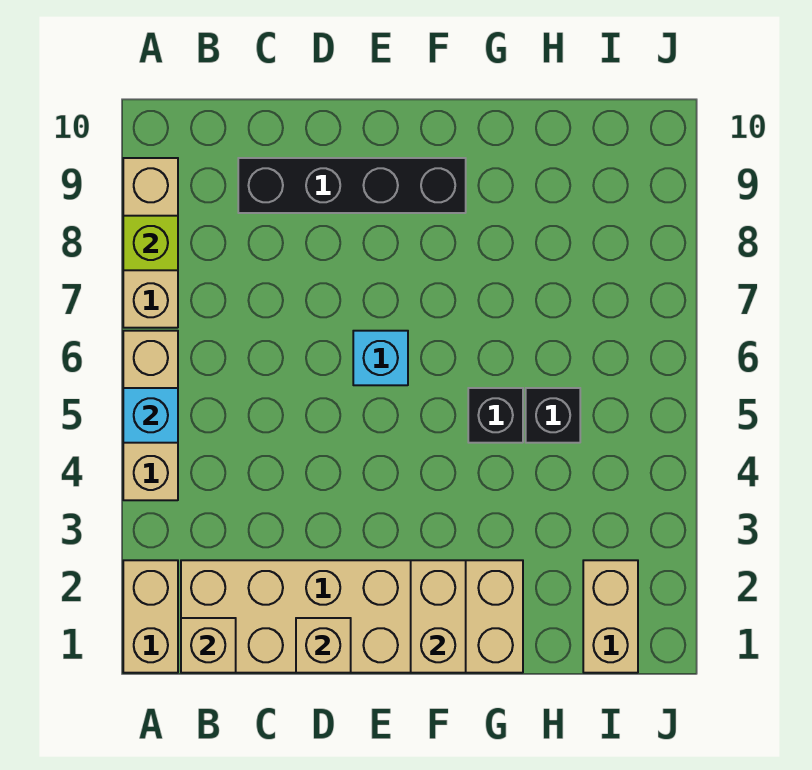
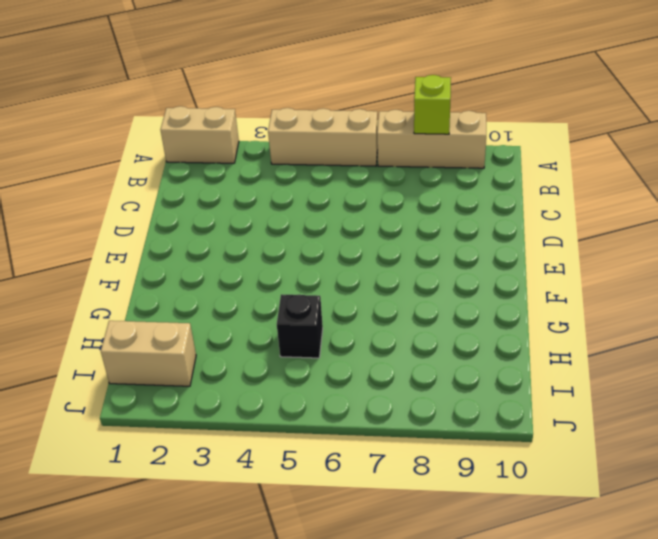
none -> tan brick B1:G2 level 1
none -> black brick C9:F9 level 1
none -> cyan brick E6 level 1

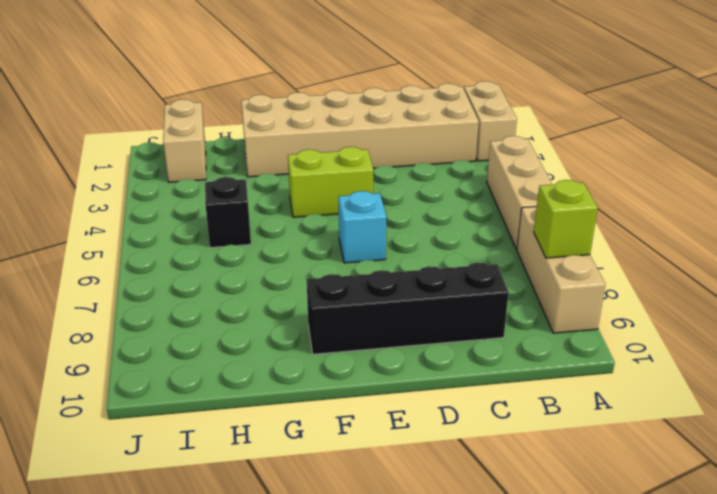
lime brick E4:F4 level 1 -> none
none -> black brick G5 level 1
none -> cyan brick A5 level 2
none -> tan brick B1 level 2

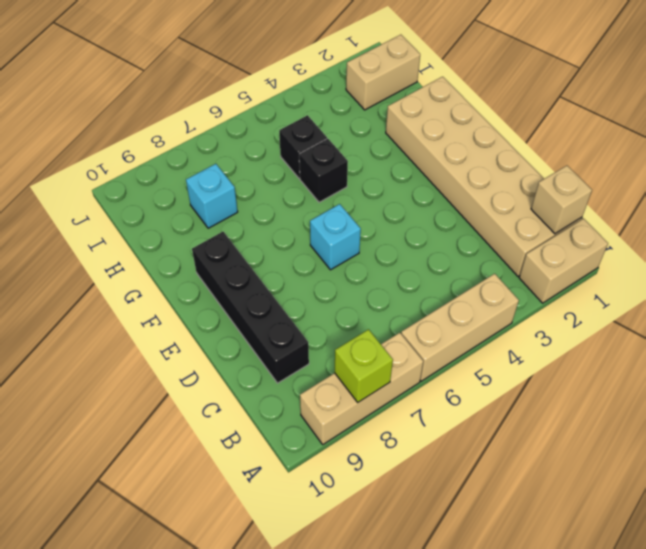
cyan brick H8 level 1 -> cyan brick A5 level 2
none -> tan brick D1 level 2
none -> tan brick F1:F2 level 2

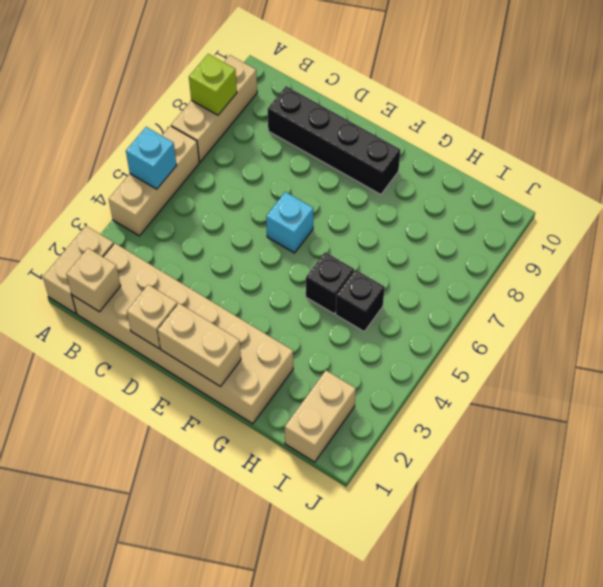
tan brick E1:F1 level 2 -> tan brick F1:F2 level 2

